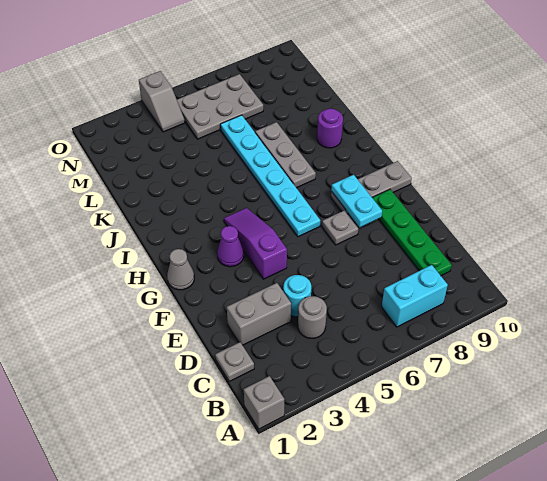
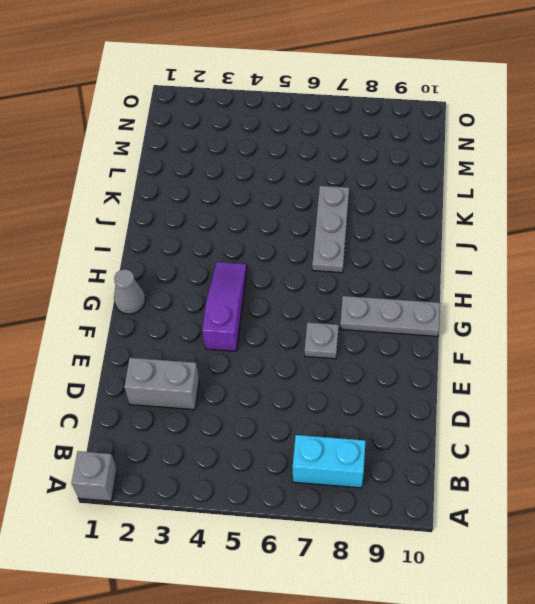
none -> grey plate C1 level 1
none -> grey round brick C4 level 1
none -> green plate C9:F9 level 1

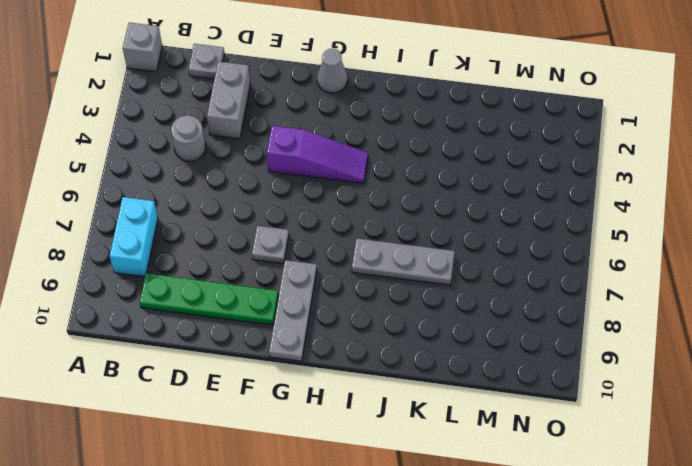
none -> cyan round brick D4 level 1
none -> purple cone G3 level 1
none -> cyan plate G6:L6 level 1

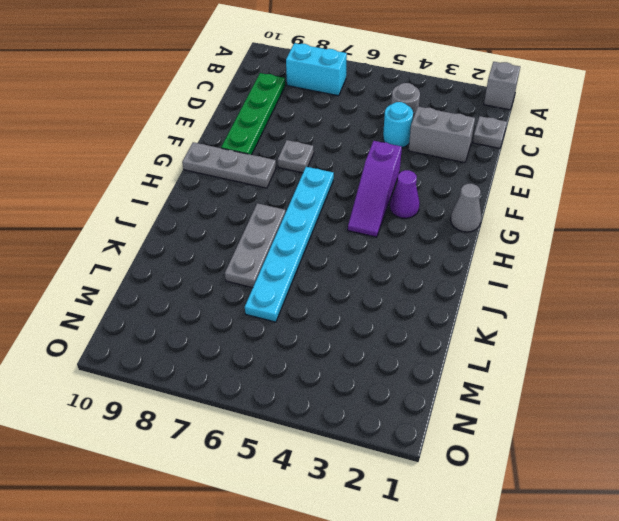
none -> purple round brick J9 level 1
none -> grey plate M5:N7 level 1
none -> grey slope N4:O4 level 1 top O

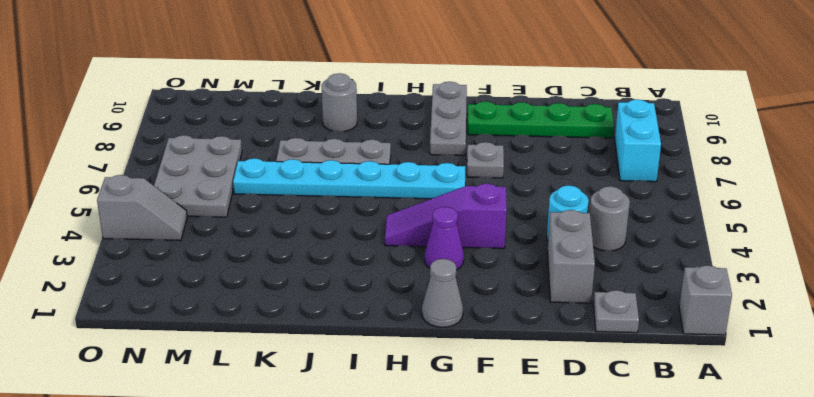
grey round brick J9 level 1 -> purple round brick J9 level 1
none -> cyan plate F8:G8 level 2

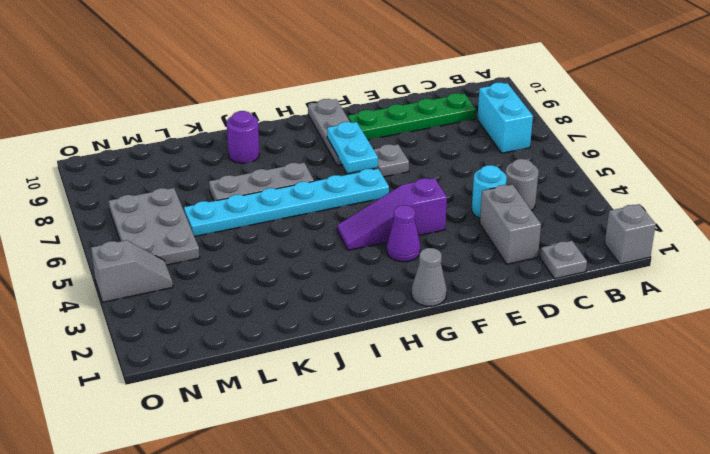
cyan plate G7:G8 level 2 -> cyan plate F8:G8 level 2

